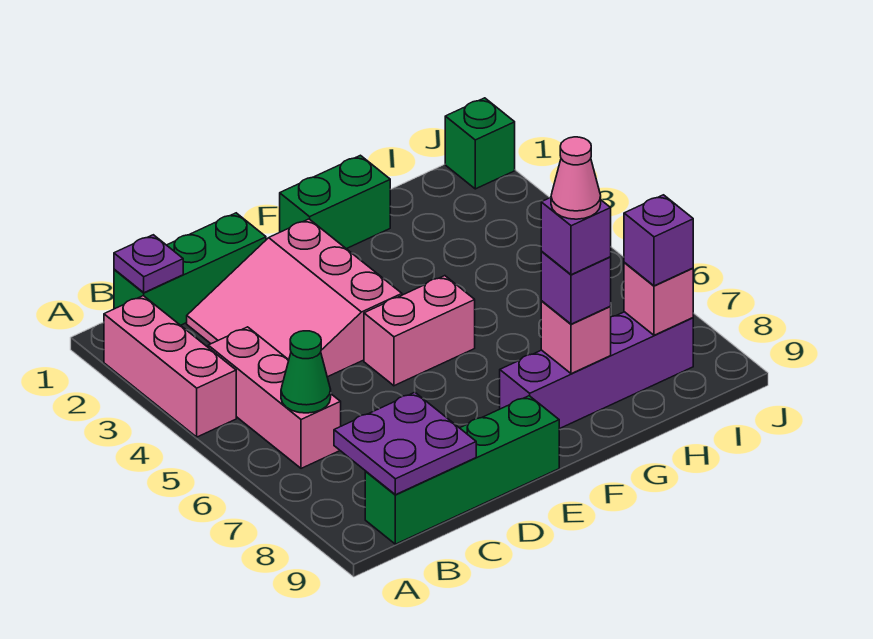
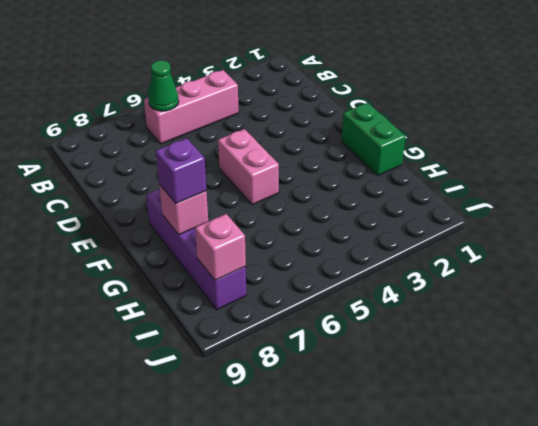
none -> pink brick A2:A4 level 1
none -> green brick B1:D1 level 1
none -> green brick B9:E9 level 1

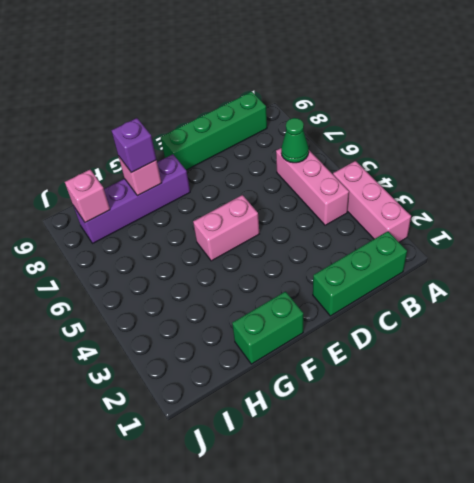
none -> pink slope C2:E4 level 1 top E
none -> green brick J1 level 1
none -> purple plate B1 level 2

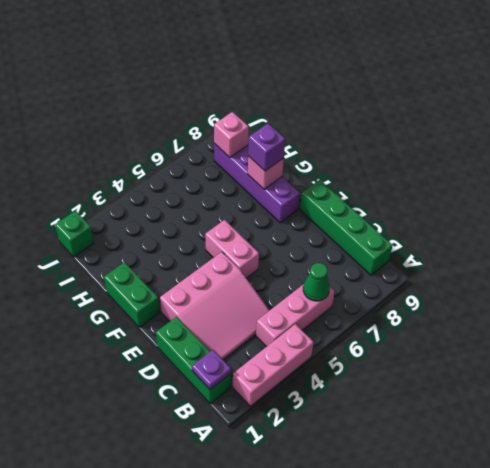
none -> purple plate B8:C9 level 2
none -> purple brick I8 level 3
none -> purple brick G8 level 4

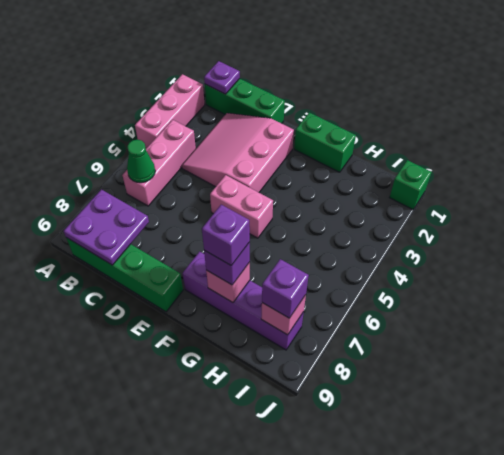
none -> pink cone G8 level 5

